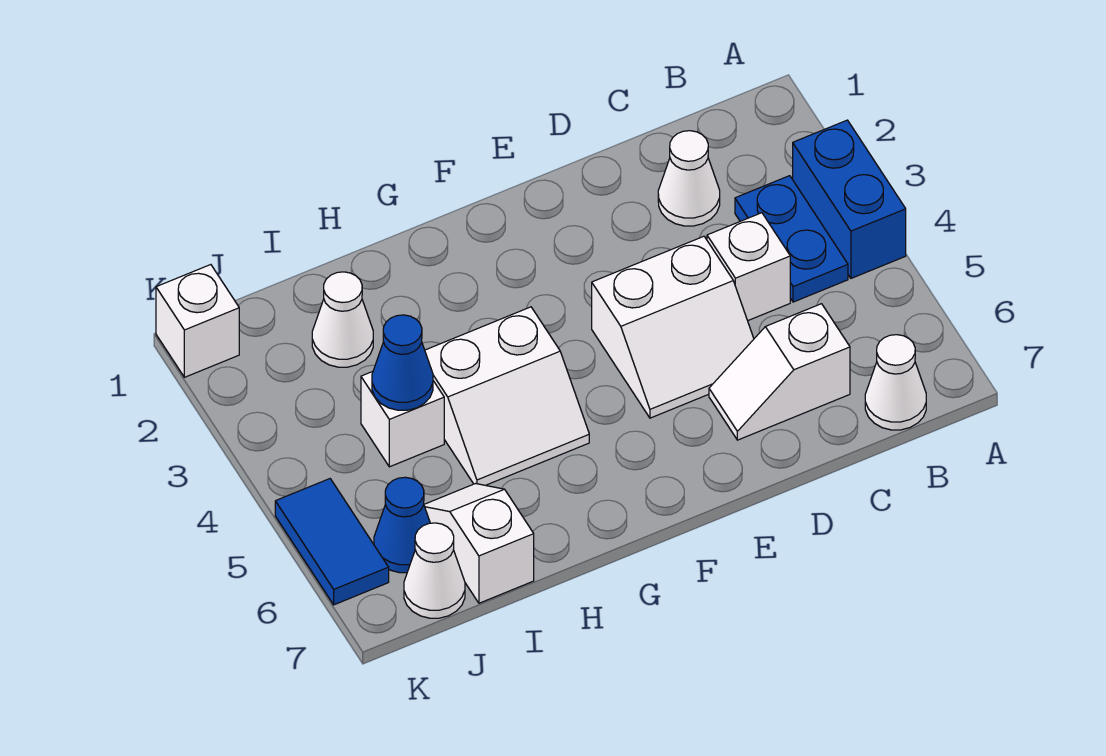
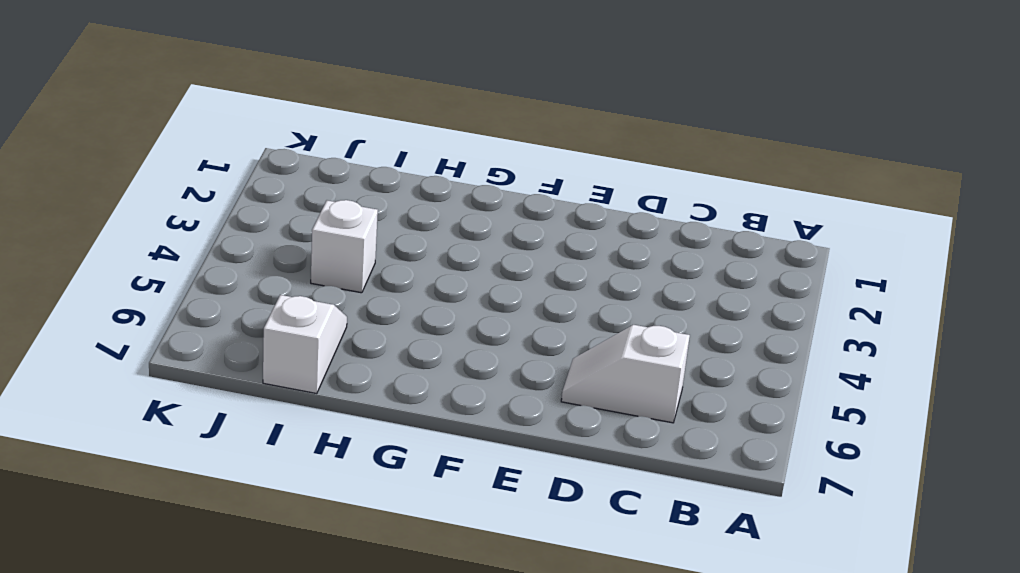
none -> blue brick A3:A4 level 1
none -> blue plate B3:B4 level 1
none -> white cone B7 level 1

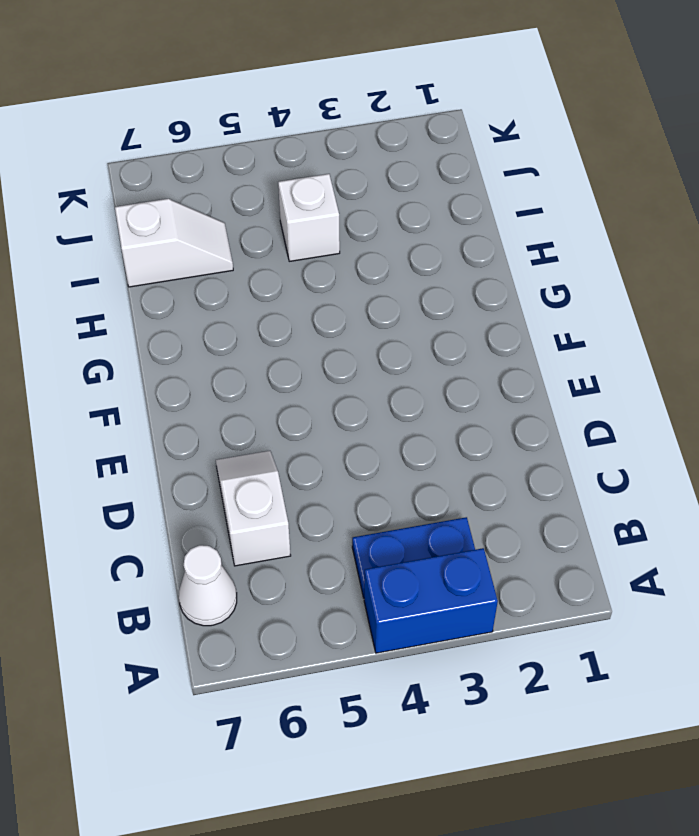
none -> white cone C2 level 1
none -> white brick C4 level 1
none -> white slope D4:E5 level 1 top 4

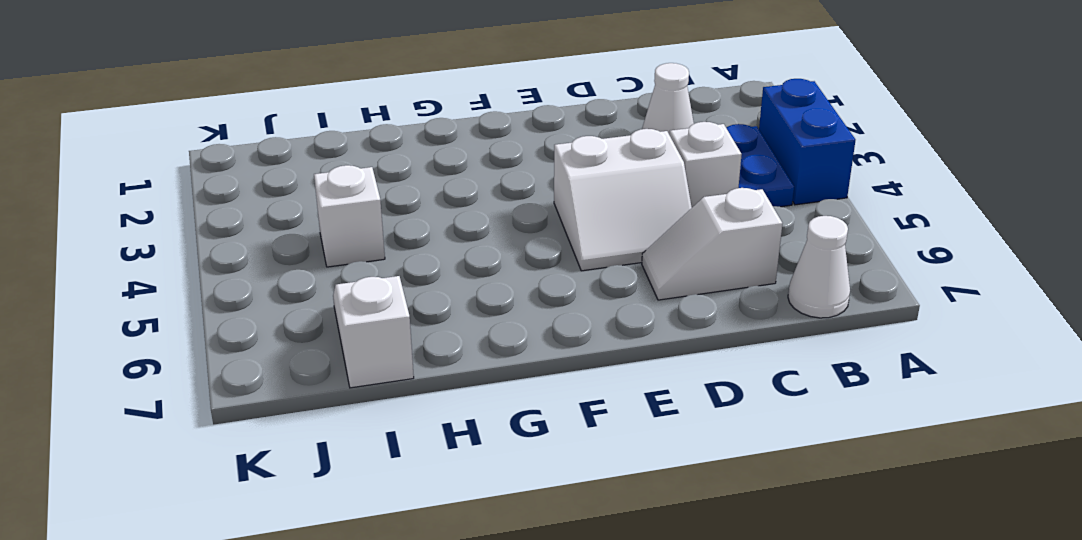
none -> white slope G4:H5 level 1 top 4
none -> white cone I2 level 1
none -> blue cone J6 level 1

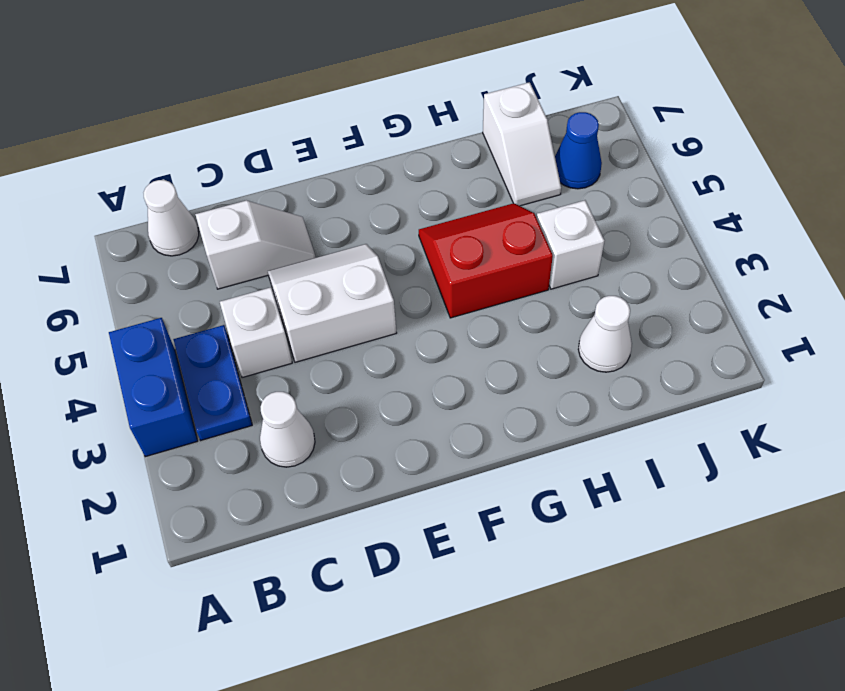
red slope G4:H5 level 1 top 4 -> white slope G4:H5 level 1 top 4
none -> white cone J7 level 1
none -> white brick K1 level 1
none -> blue tile K5:K6 level 1

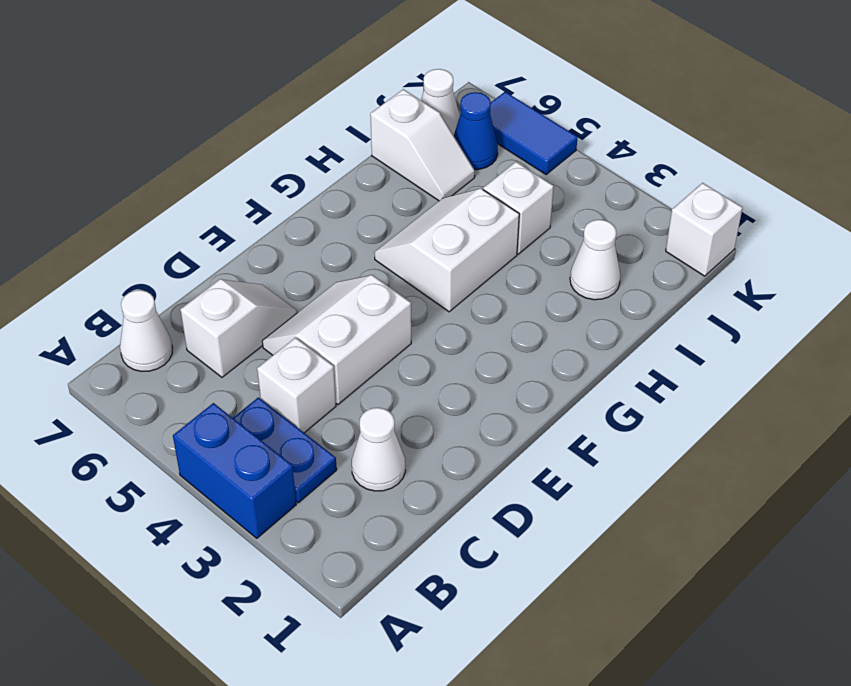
none -> blue cone I4 level 2

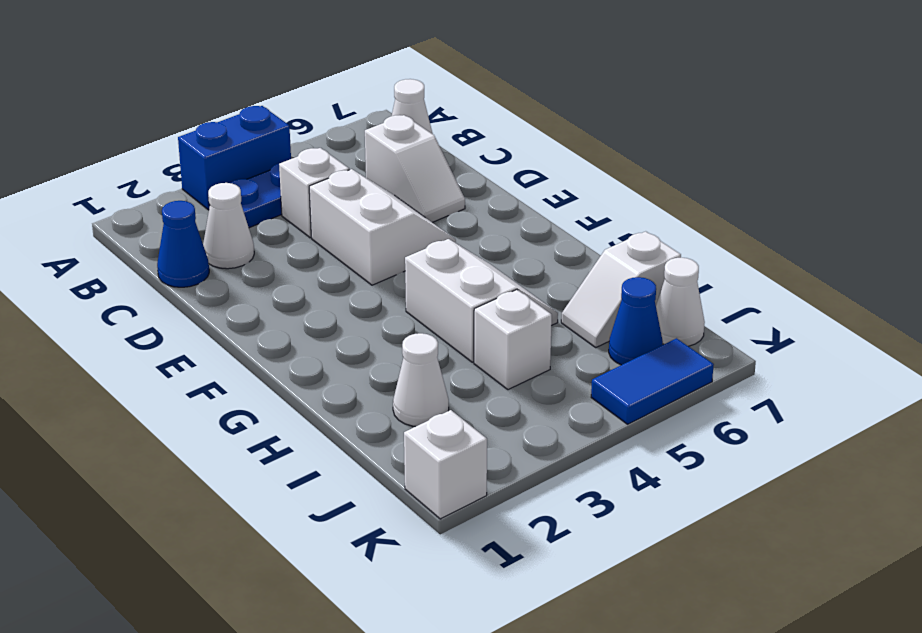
blue cone C1 level 1 -> blue cone I4 level 2

